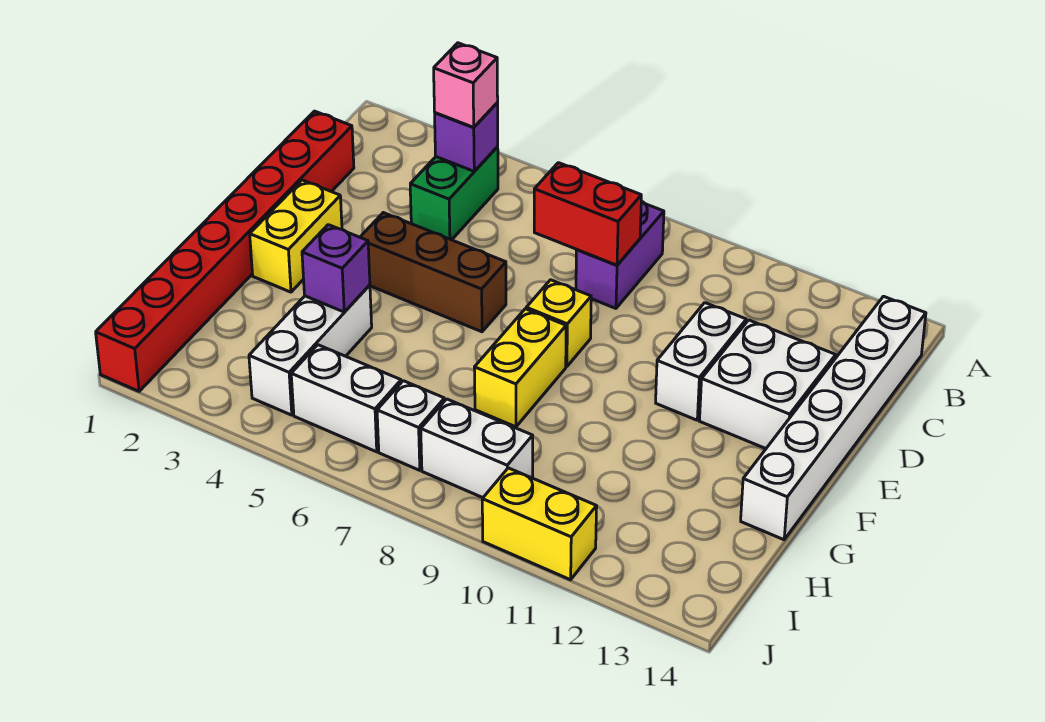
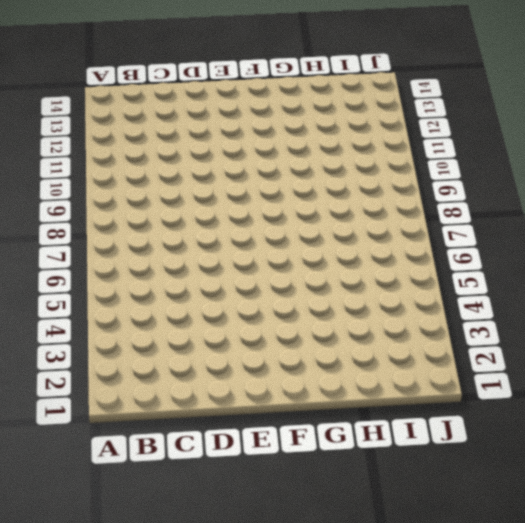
none -> green brick B4:C4 level 1
none -> purple brick B8:C8 level 1
none -> white brick B14:G14 level 1

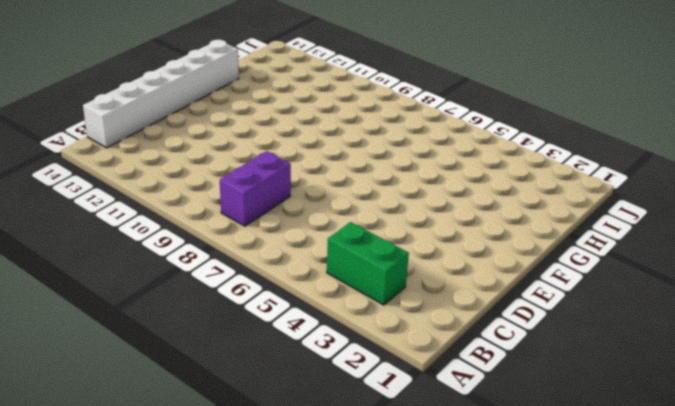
green brick B3:B4 level 1 -> green brick B4:C4 level 1
none -> red brick C1:J1 level 1
none -> white brick D11:E11 level 1
none -> white brick D12:E13 level 1

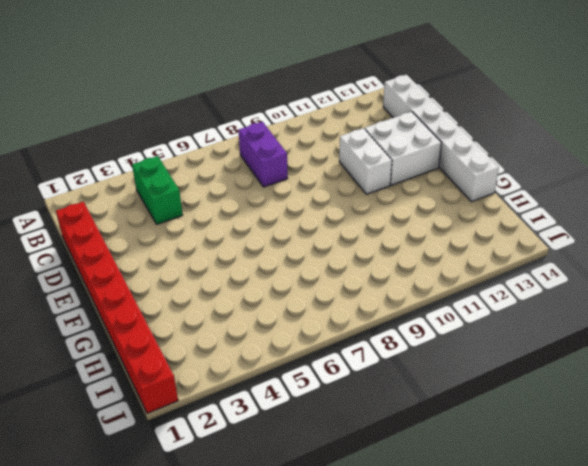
none -> yellow brick E2:F2 level 1
none -> brown brick E4:E6 level 1
none -> yellow brick E8 level 1

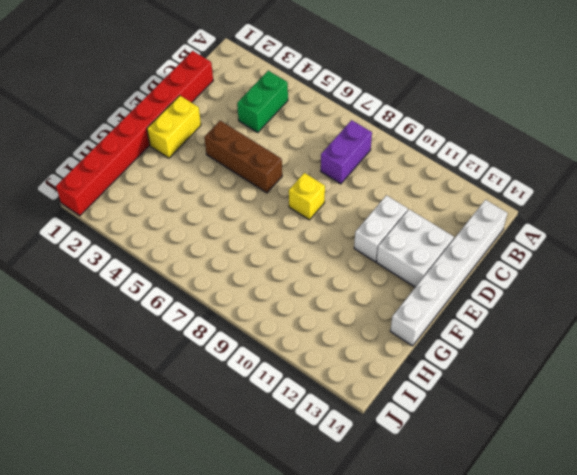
none -> yellow brick F8:G8 level 1
none -> white brick G4:I4 level 1
none -> white brick I5:I6 level 1

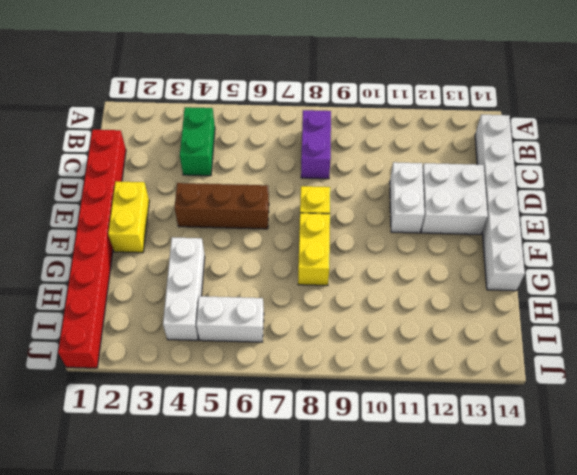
none -> white brick I7 level 1
none -> white brick I8:I9 level 1
none -> yellow brick J10:J11 level 1

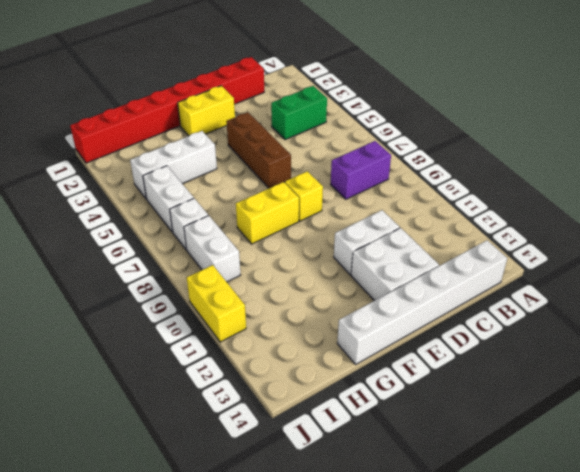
none -> purple brick B4 level 2
none -> red brick C7:C8 level 2
none -> purple brick G4 level 2

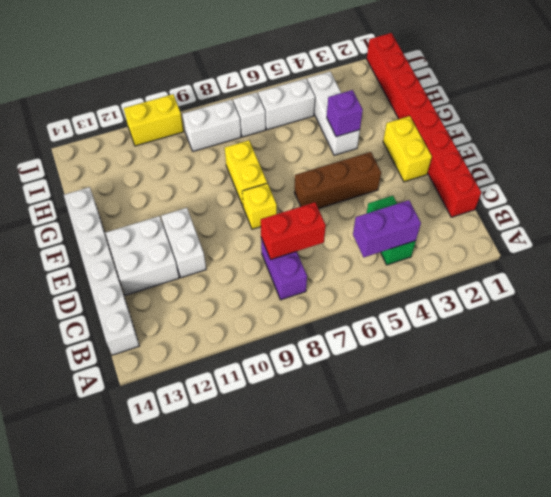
purple brick B4:B5 level 2 -> purple brick B4 level 2
none -> pink brick B4 level 3

